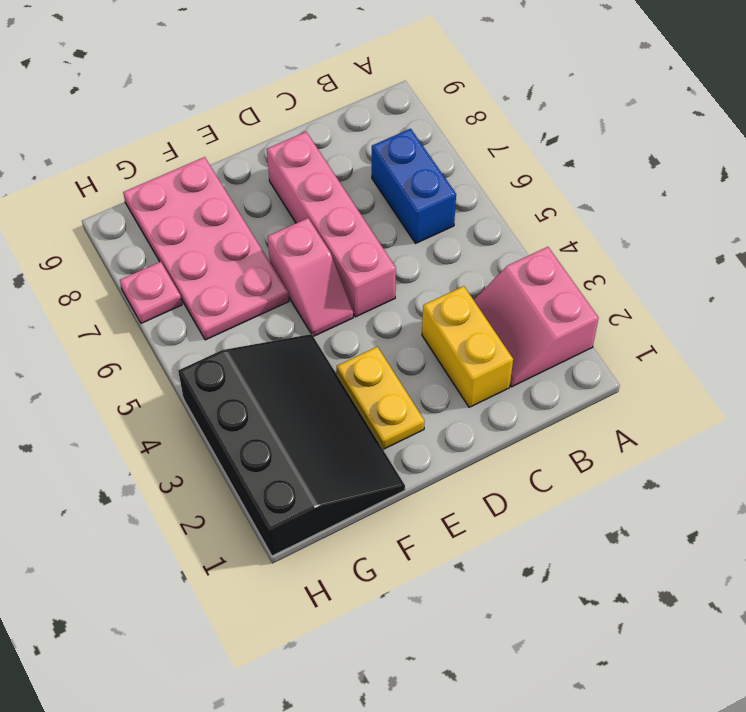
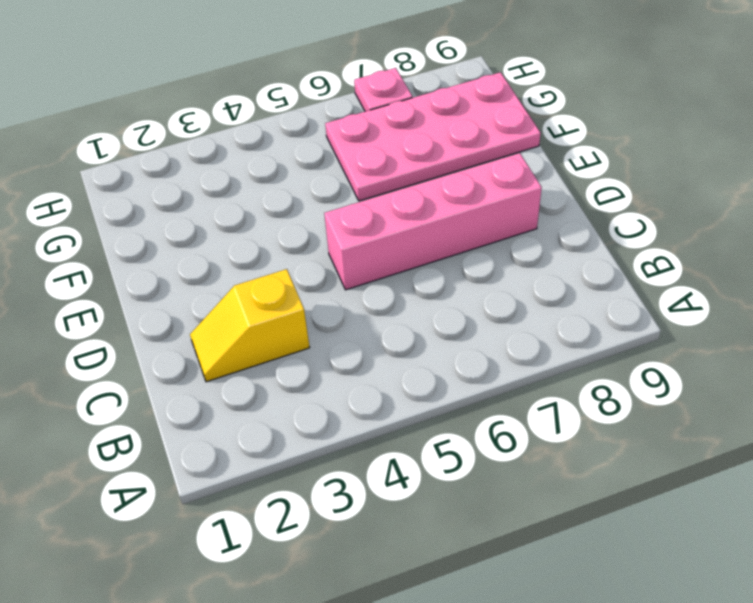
yellow slope C2:C3 level 1 top 3 -> yellow brick C2:C3 level 1
none -> pink slope A2:B3 level 1 top A
none -> blue brick B6:B7 level 1

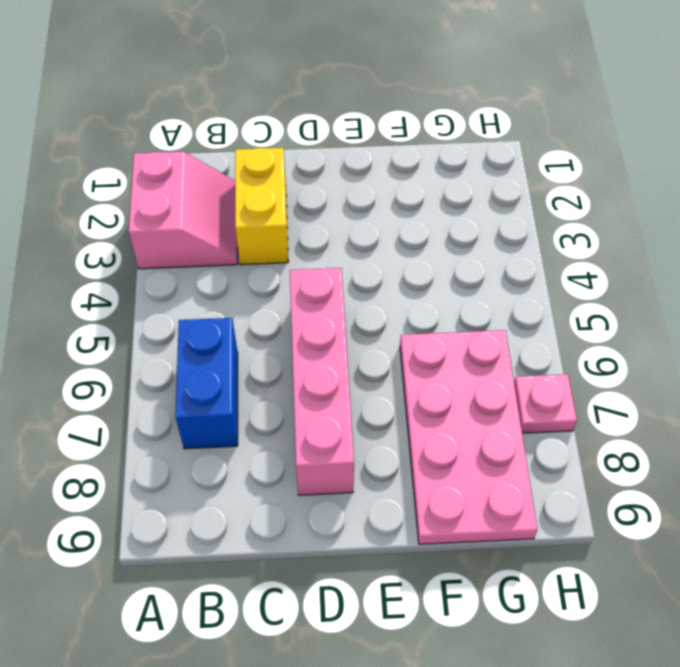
none -> yellow plate E2:E3 level 1
none -> pink slope E5:E6 level 1 top 6

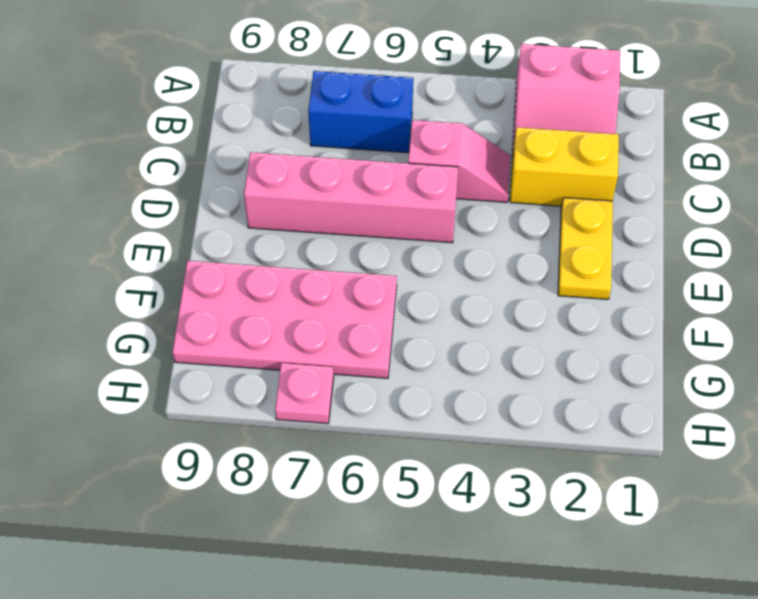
pink slope C4:C5 level 1 top 5 -> pink slope E5:E6 level 1 top 6
yellow plate D2:E2 level 1 -> yellow plate E2:E3 level 1
none -> black slope F1:H4 level 1 top H

